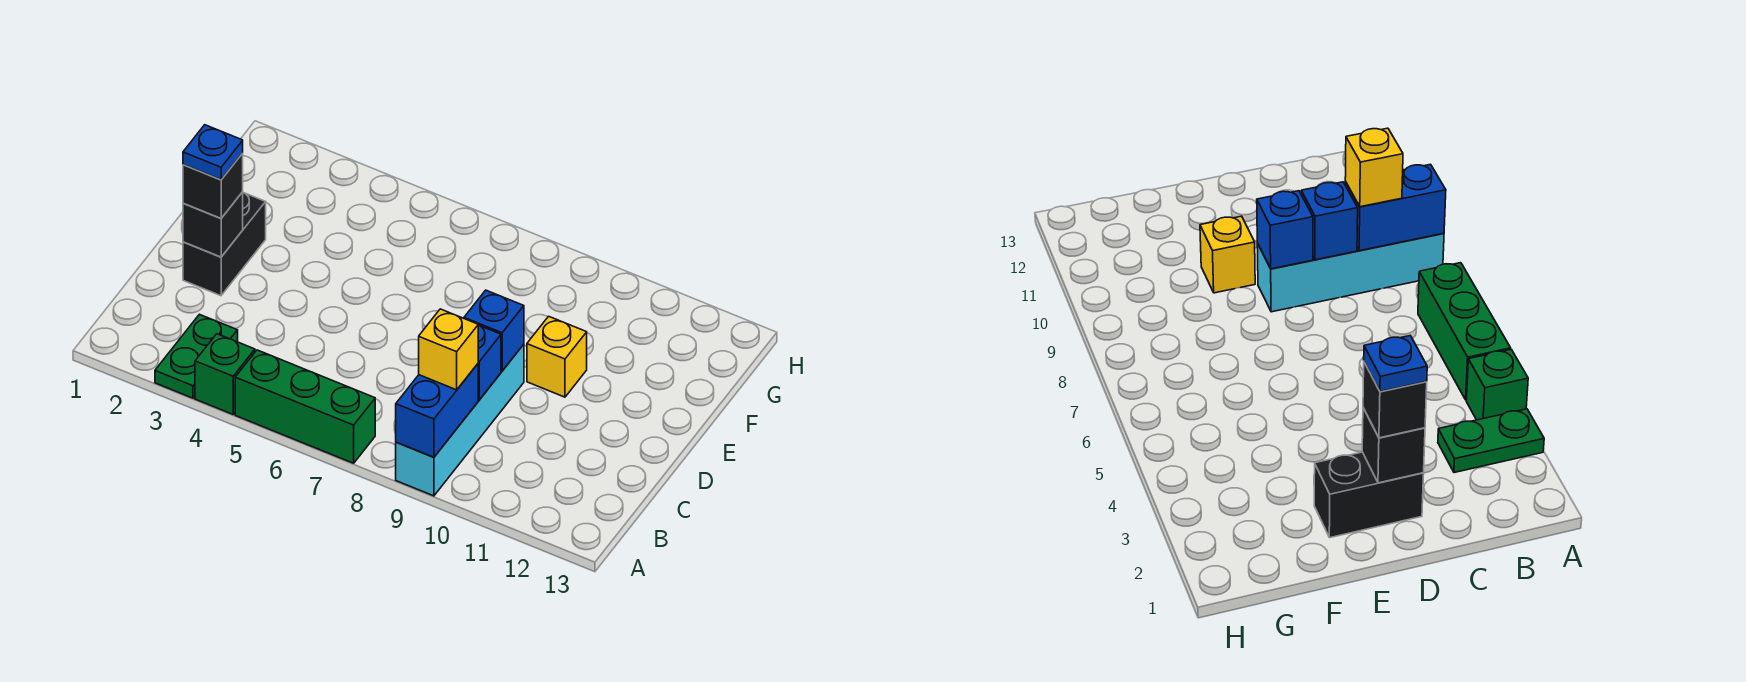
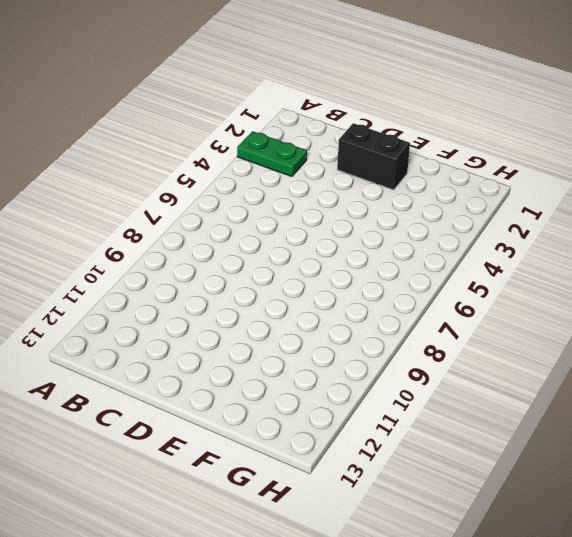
none -> green brick A4 level 1
none -> green brick A5:A7 level 1
none -> cyan brick A9:D9 level 1

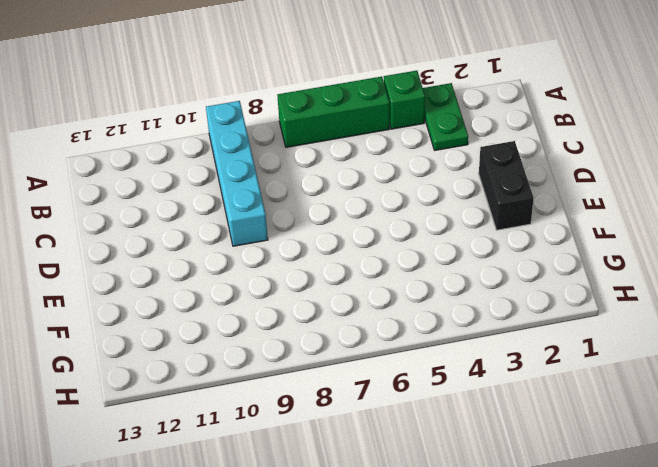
none -> yellow brick E10 level 1
none -> blue brick A9:B9 level 2
none -> blue brick C9 level 2

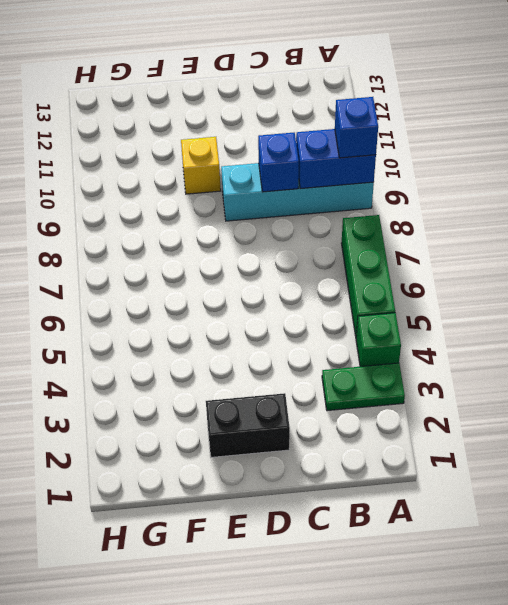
blue brick A9 level 3 -> blue brick D9 level 2
none -> black brick D2 level 2
none -> yellow brick B9 level 3
none -> black brick D2 level 3

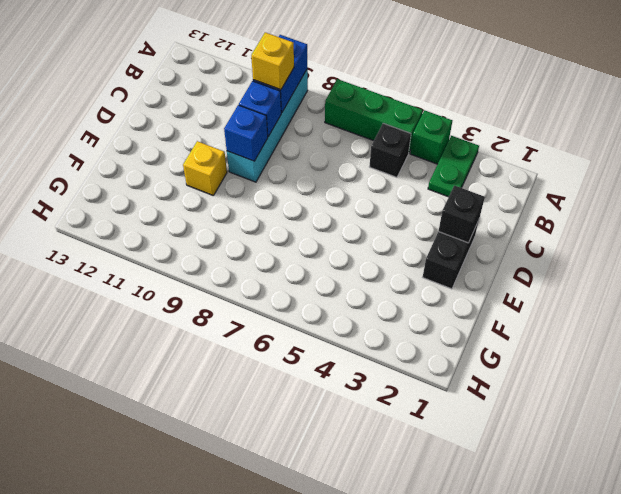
black brick B5 level 1 -> black brick D2 level 3
none -> blue plate D2 level 4

